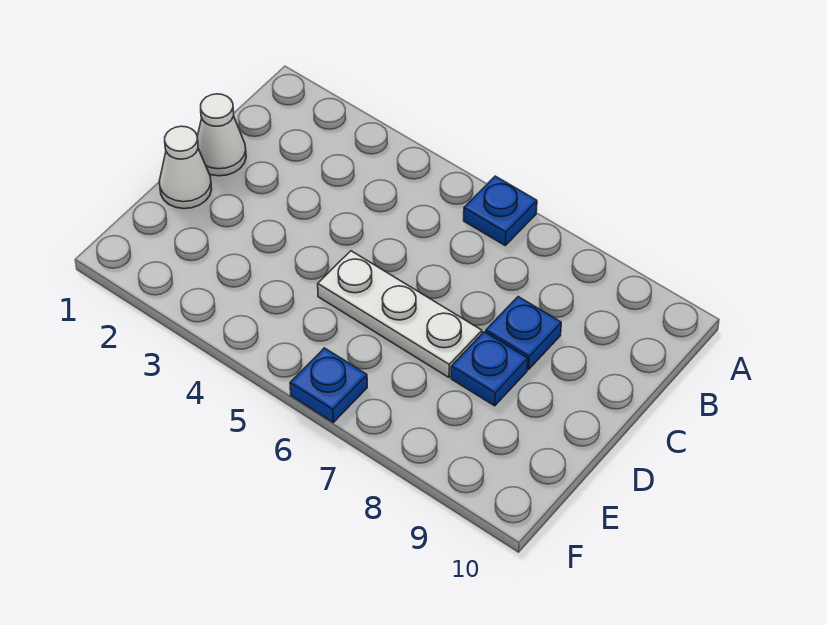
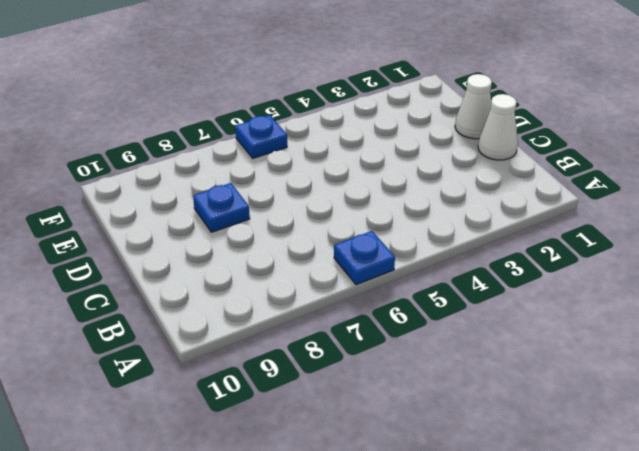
none -> blue plate C8 level 1
none -> white plate D5:D7 level 1

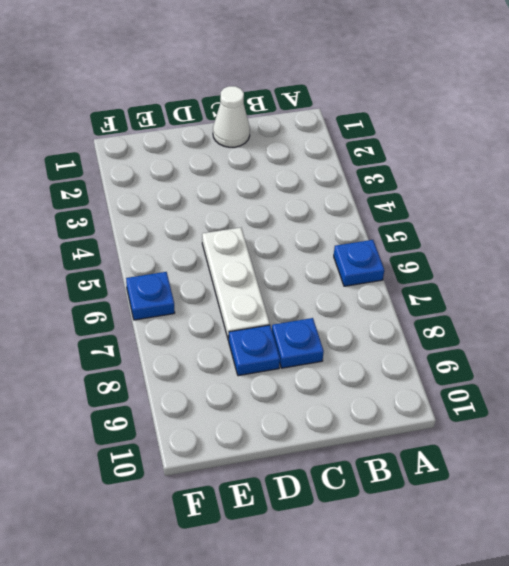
none -> white cone D1 level 1

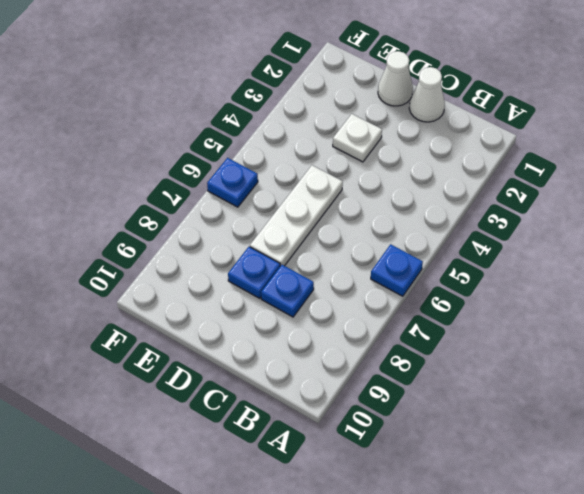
white plate D3 level 1 -> none

